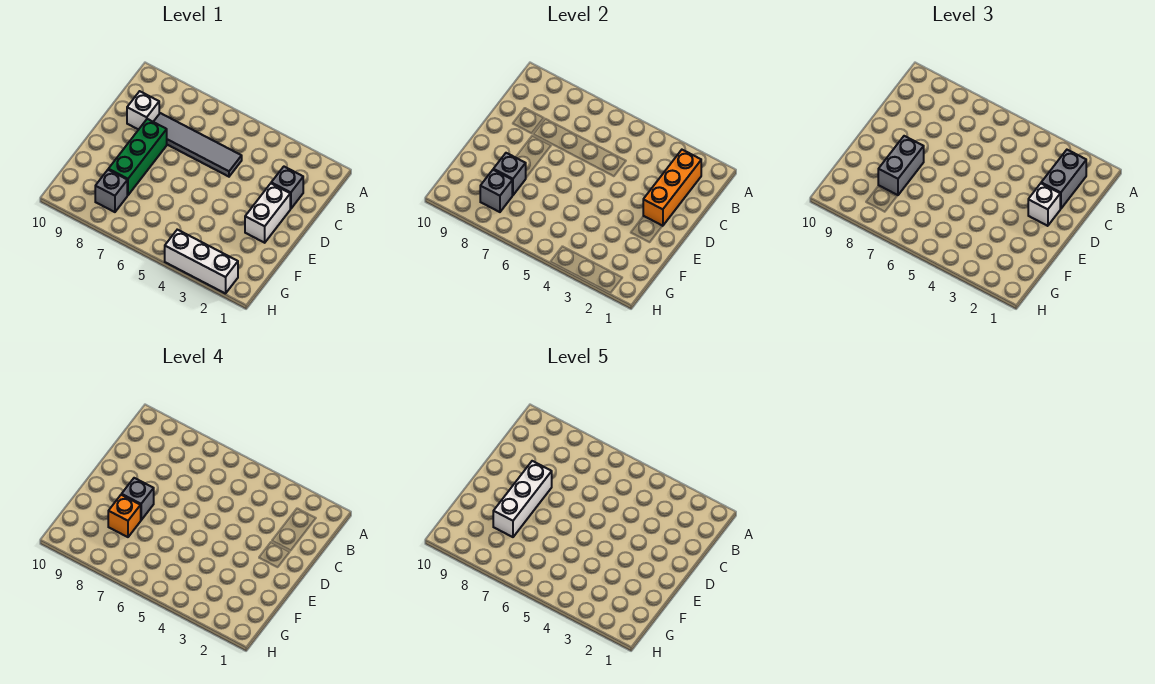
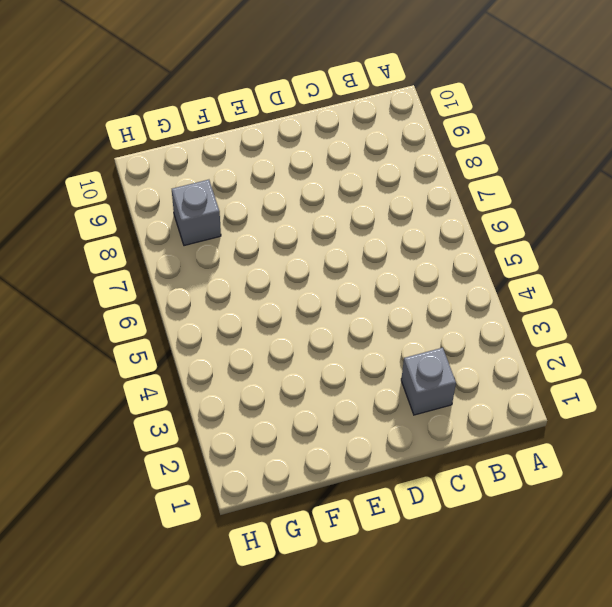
none -> grey tile C5:C8 level 1
none -> white brick C9 level 1
none -> white brick D2:E2 level 1

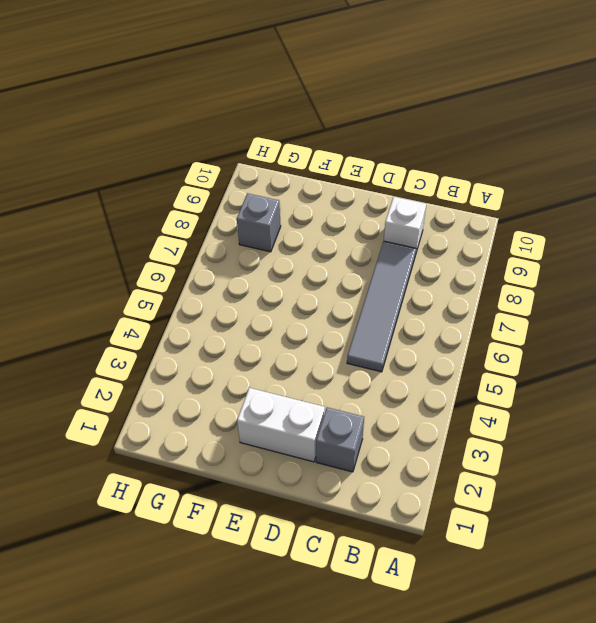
none -> green brick D8:F8 level 1
none -> white brick H2:H4 level 1
none -> orange brick B2:D2 level 2

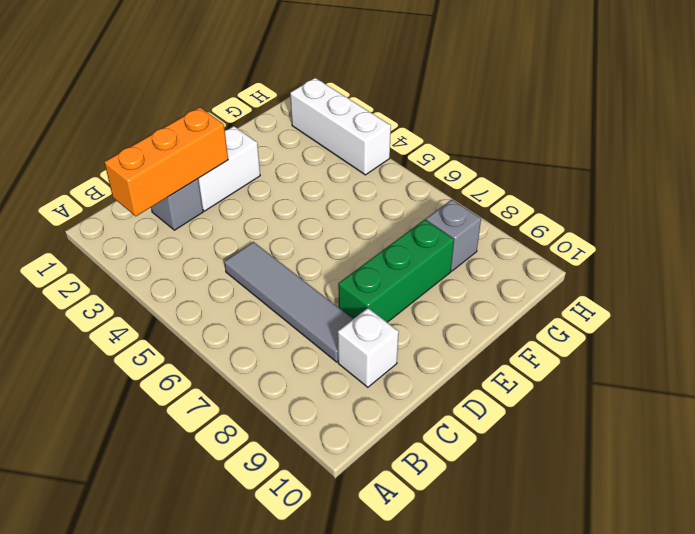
none -> grey brick F8 level 2
none -> grey brick G8 level 2
none -> grey brick B2:C2 level 3

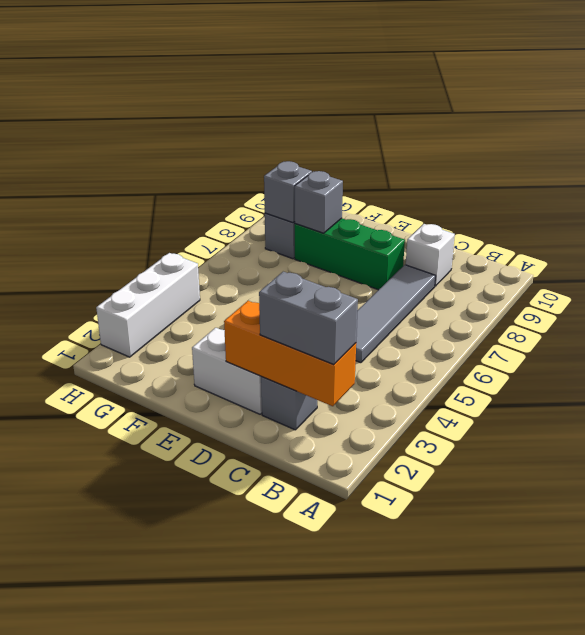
none -> white brick D2 level 3
none -> grey brick E8:F8 level 3
none -> grey brick E8 level 4

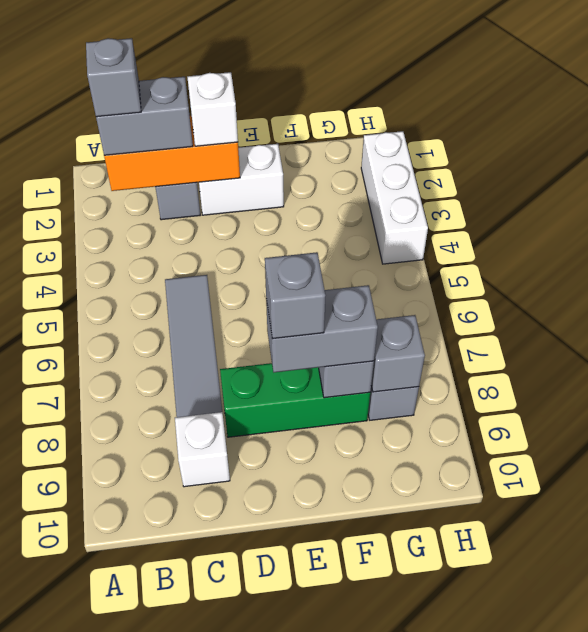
grey brick B2 level 4 -> none
none -> orange brick F8 level 4
none -> white brick D8:F8 level 5

